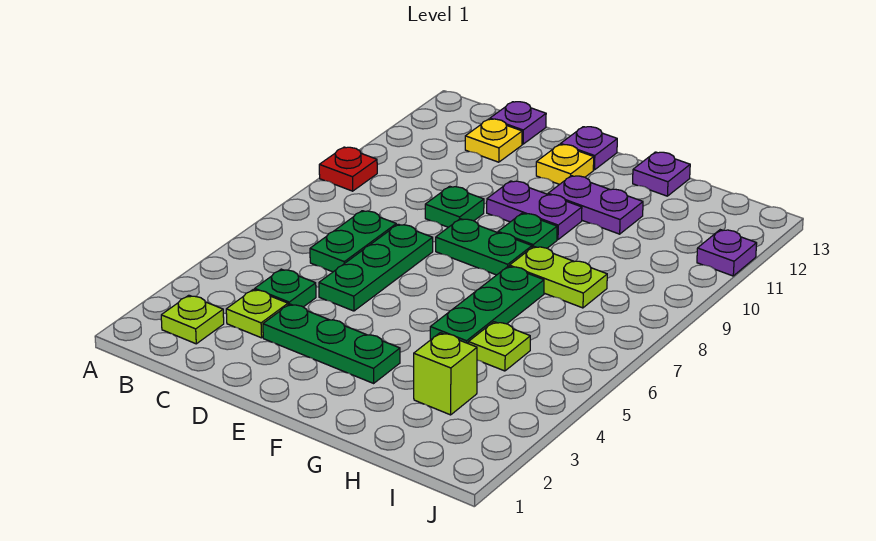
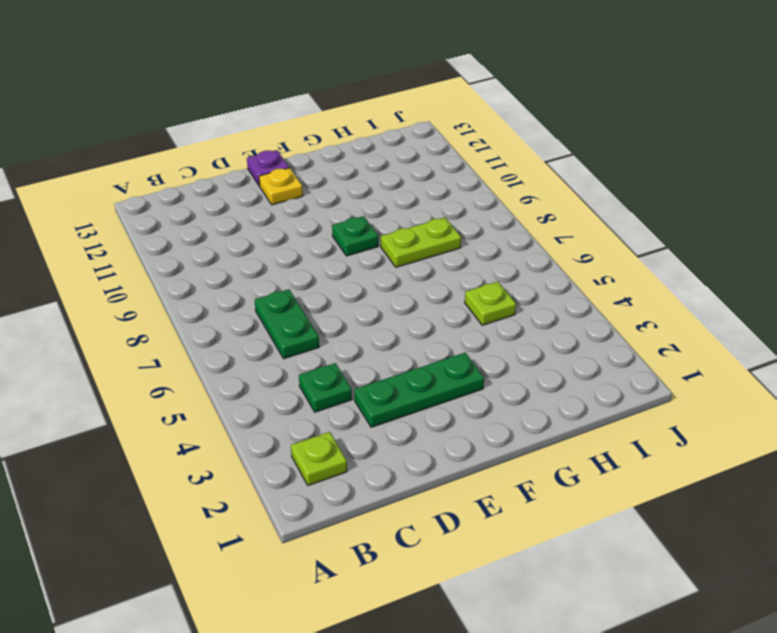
none -> red plate A9 level 1
none -> lime plate C3 level 1
none -> yellow plate C12 level 1

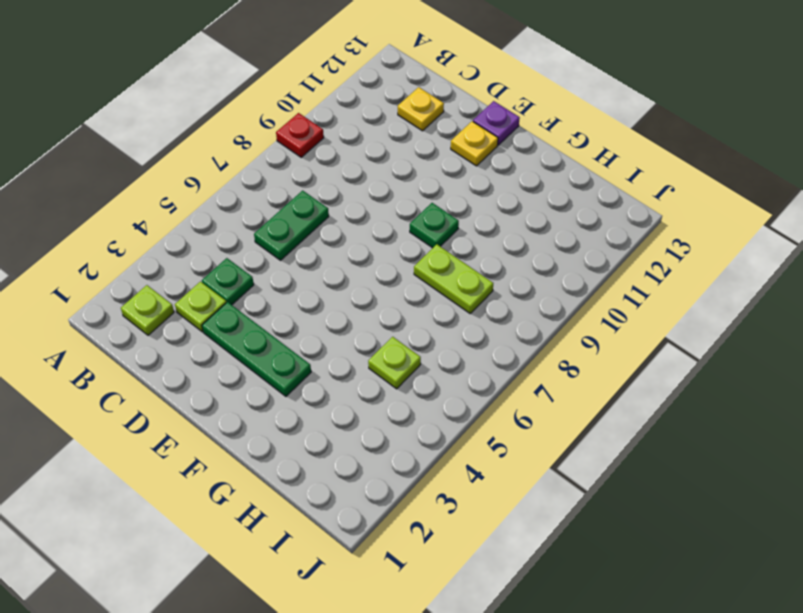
none -> purple plate C13 level 1
none -> green plate D5:D7 level 1
none -> green plate D9 level 1

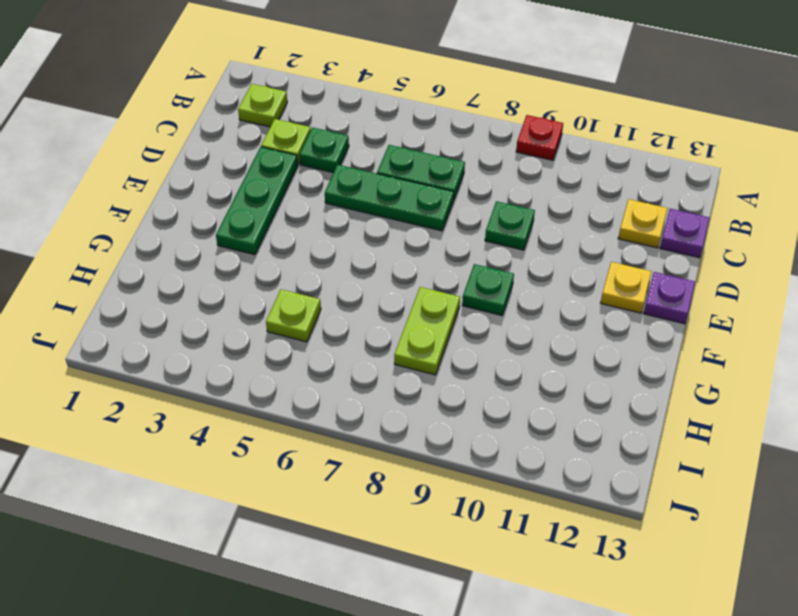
none -> green plate E8:F8 level 1
none -> purple plate E10:F10 level 1
none -> purple plate F11:G11 level 1

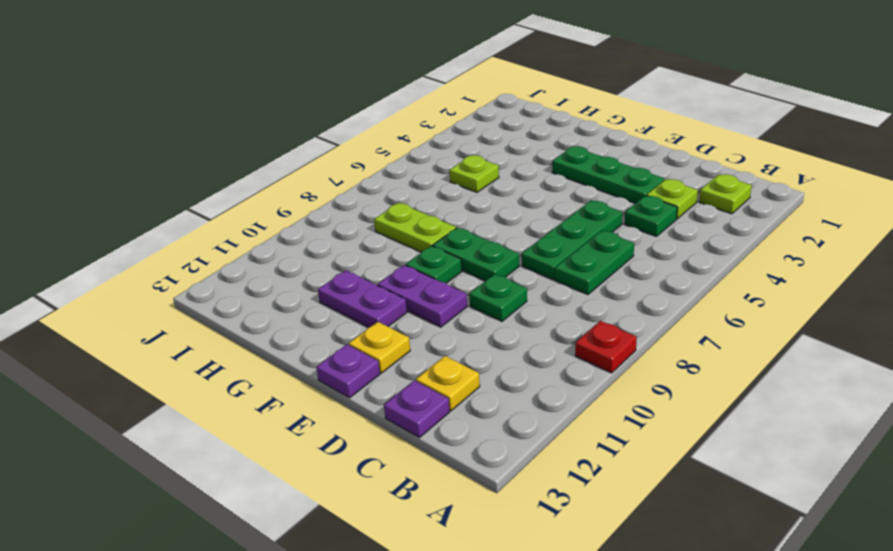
none -> green plate G5:G7 level 1
none -> purple plate G13 level 1
none -> lime brick H3 level 1

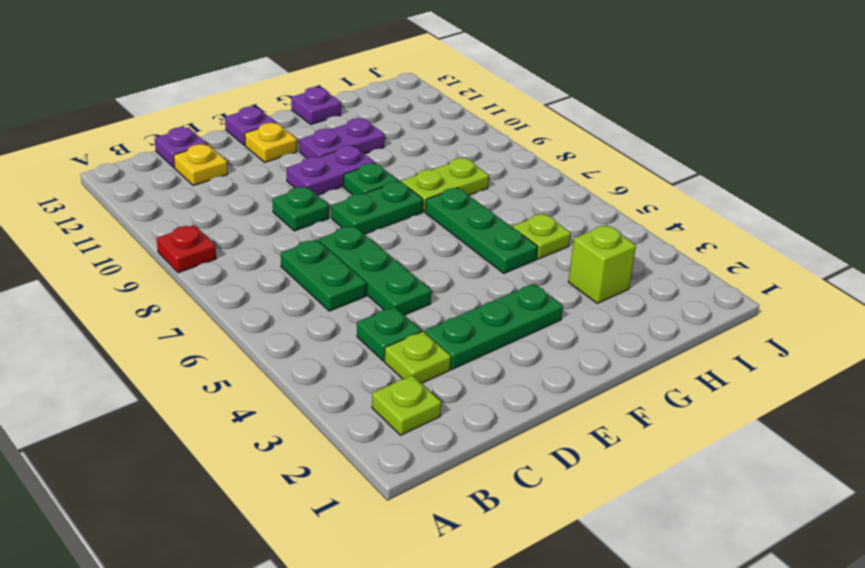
none -> purple plate J11 level 1

